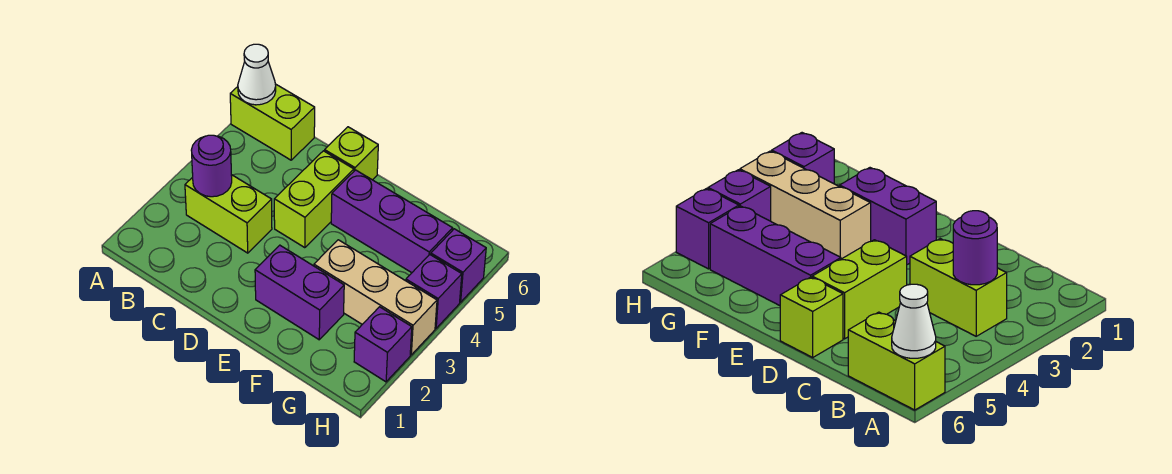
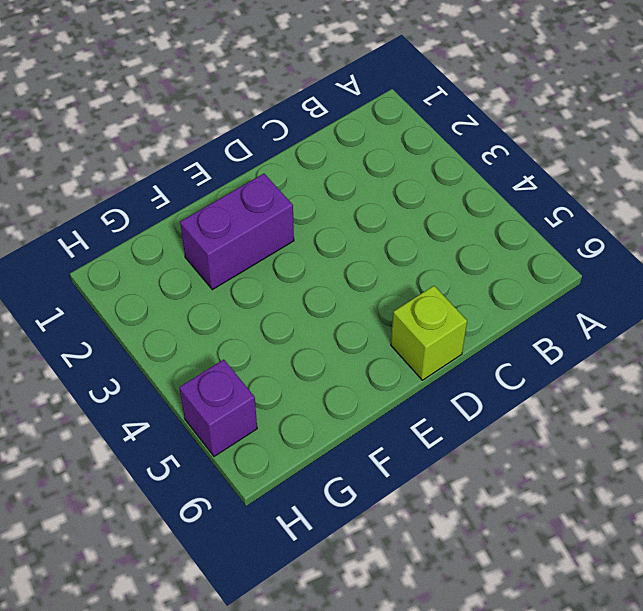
none -> lime brick A6:B6 level 1
none -> lime brick B3:C3 level 1
none -> lime brick D4:D5 level 1

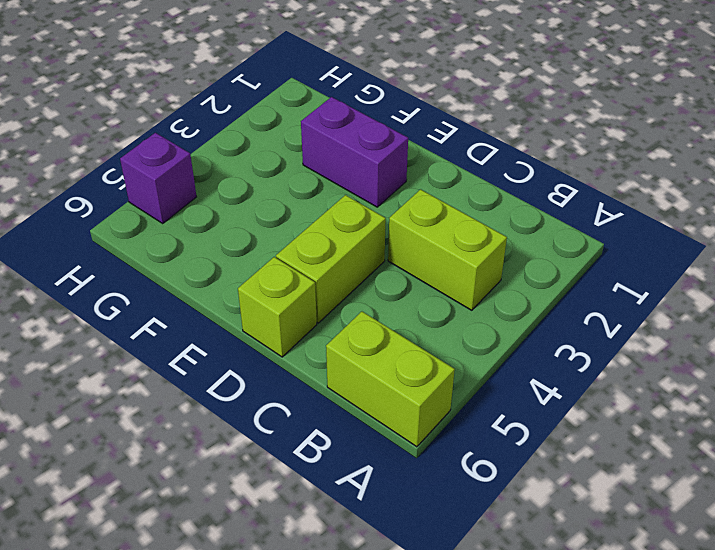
none -> purple brick E5:G5 level 1
none -> tan brick F3:H3 level 1
none -> purple brick H2 level 1

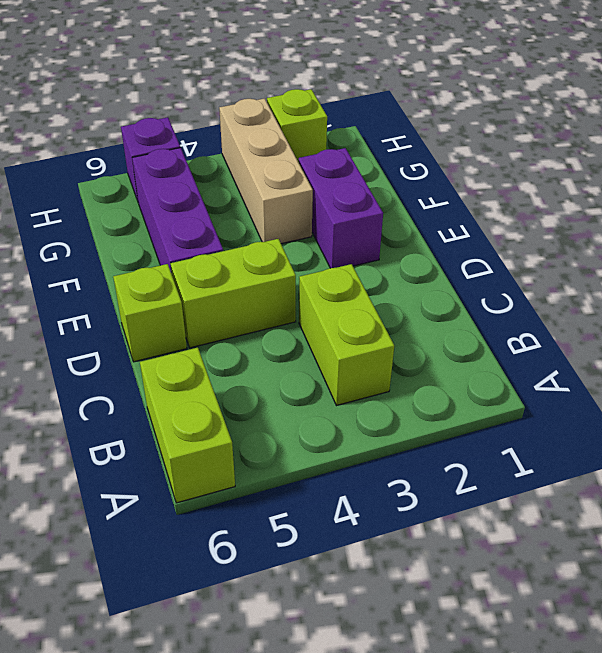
lime brick H2 level 1 -> purple brick H2 level 1
none -> purple brick H4 level 1
none -> white cone A6 level 2
none -> purple round brick B3 level 2

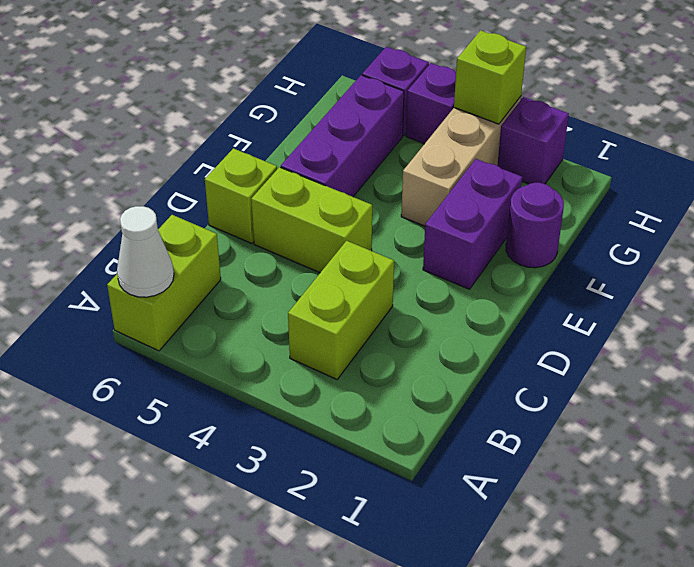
purple round brick F1 level 1 -> purple round brick B3 level 2
lime brick H3 level 2 -> none

